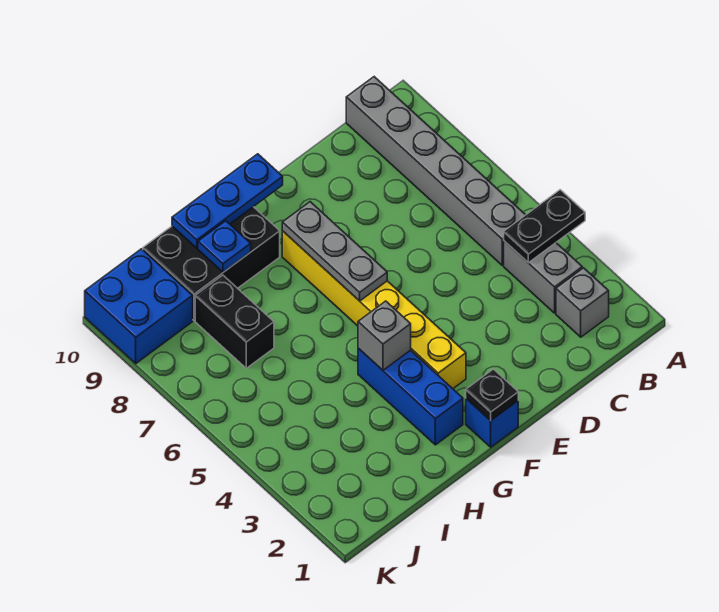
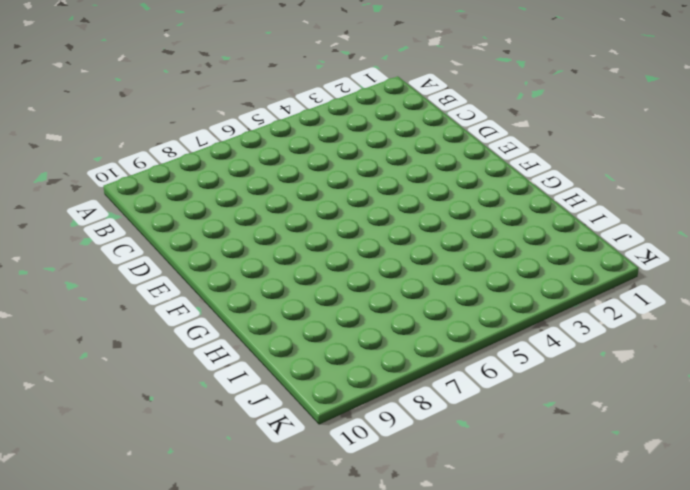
none -> grey brick B2 level 1
none -> grey brick B3:B4 level 1
none -> grey brick B5:B10 level 1

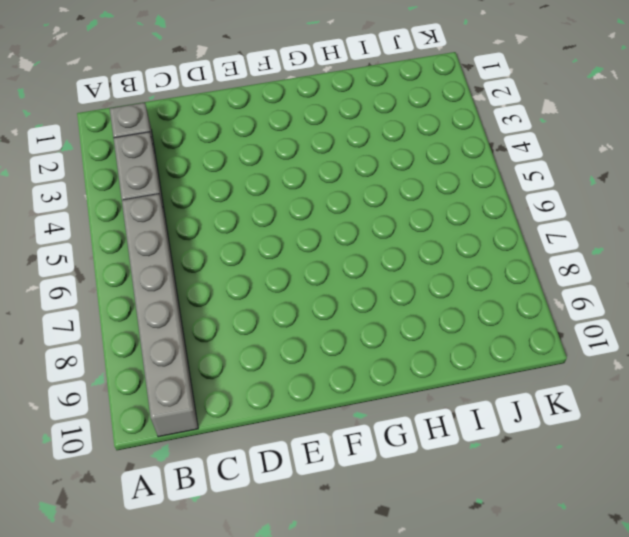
none -> blue brick F1 level 1
none -> yellow brick F3:F8 level 1
none -> blue brick G2:G4 level 1

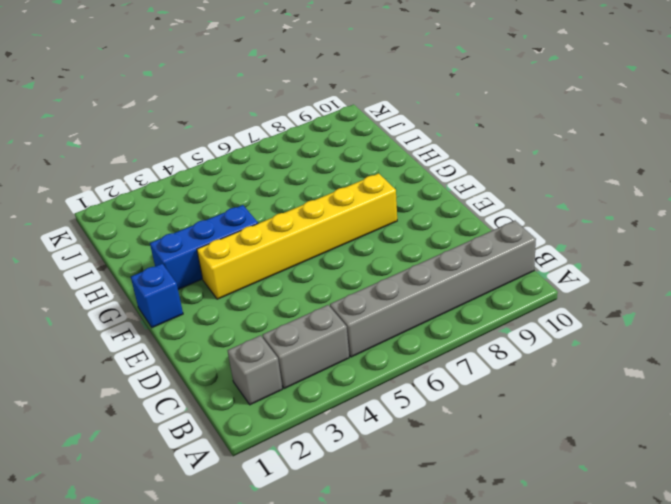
none -> black brick G9:I10 level 1
none -> black brick I7:I8 level 1
none -> blue brick J9:K10 level 1

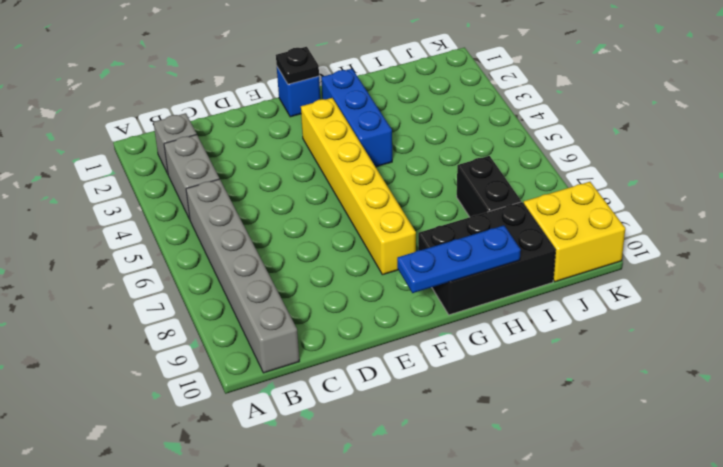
yellow brick J9:K10 level 1 -> blue brick J9:K10 level 1
none -> black plate A4:B4 level 2
none -> grey plate F6:F8 level 2
none -> grey brick G4 level 2

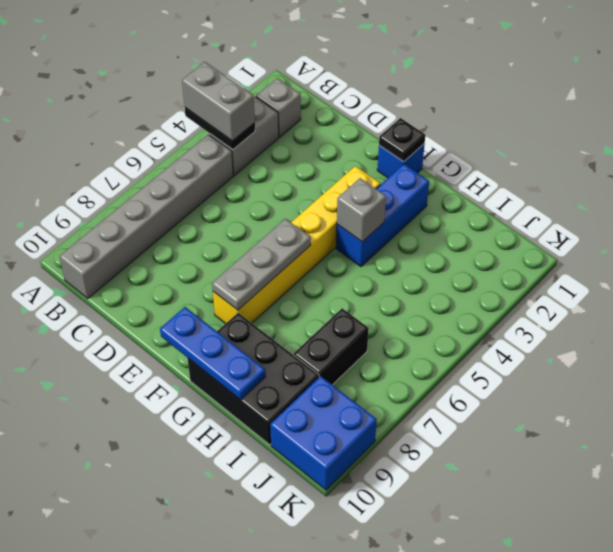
grey brick A4:B4 level 3 -> none
none -> blue plate H9 level 2

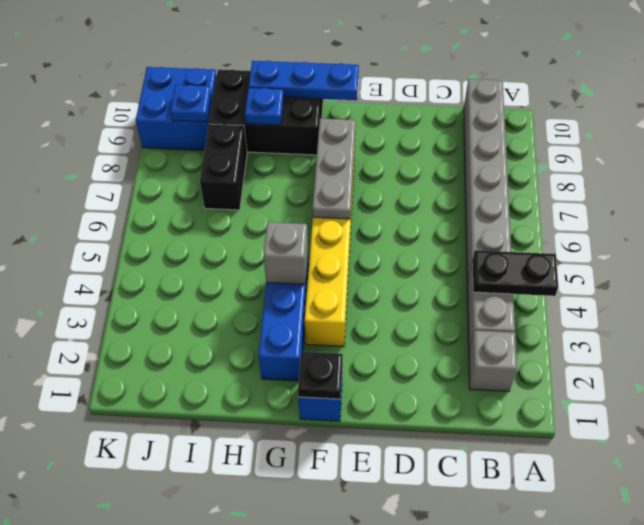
blue plate J9 level 2 -> none

